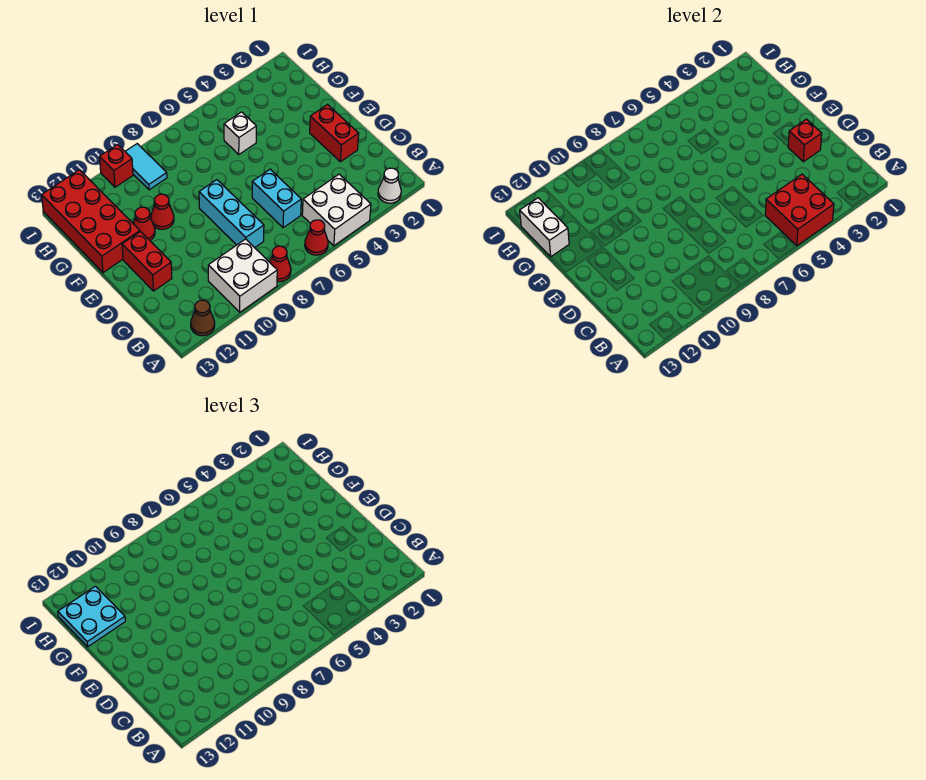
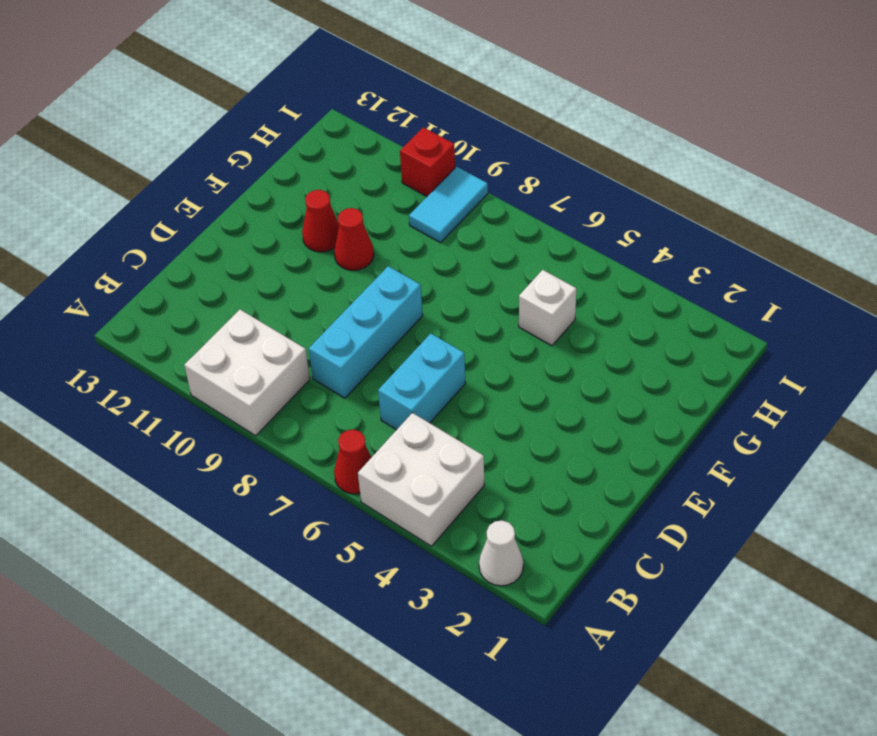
none -> red cone A8 level 1
none -> brown cone A12 level 1
none -> red brick D2:E2 level 1

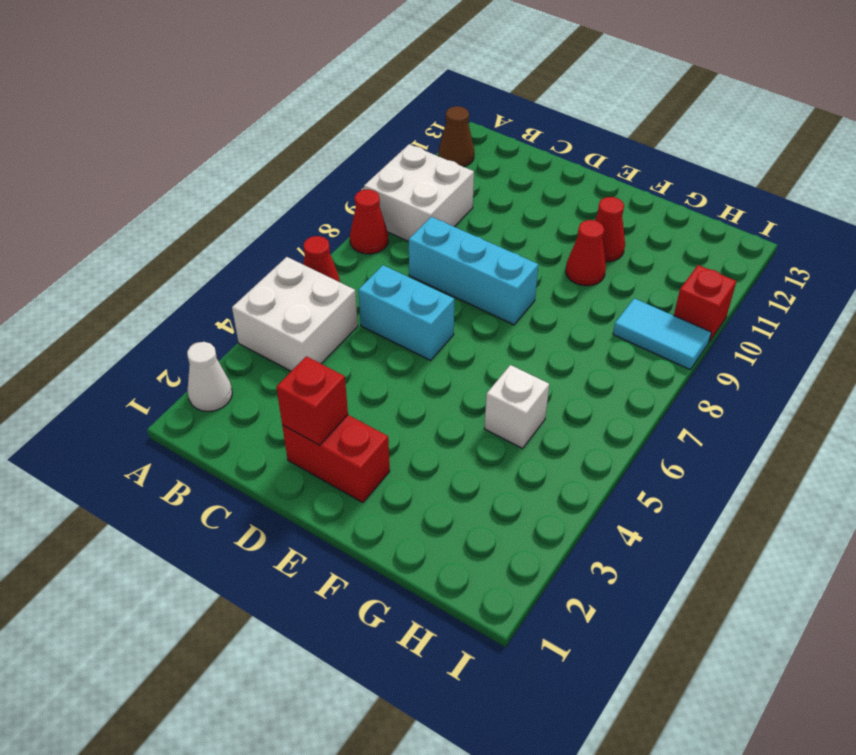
none -> red brick D12:E12 level 1
none -> red brick F12:I13 level 1
none -> red brick A4:B5 level 2

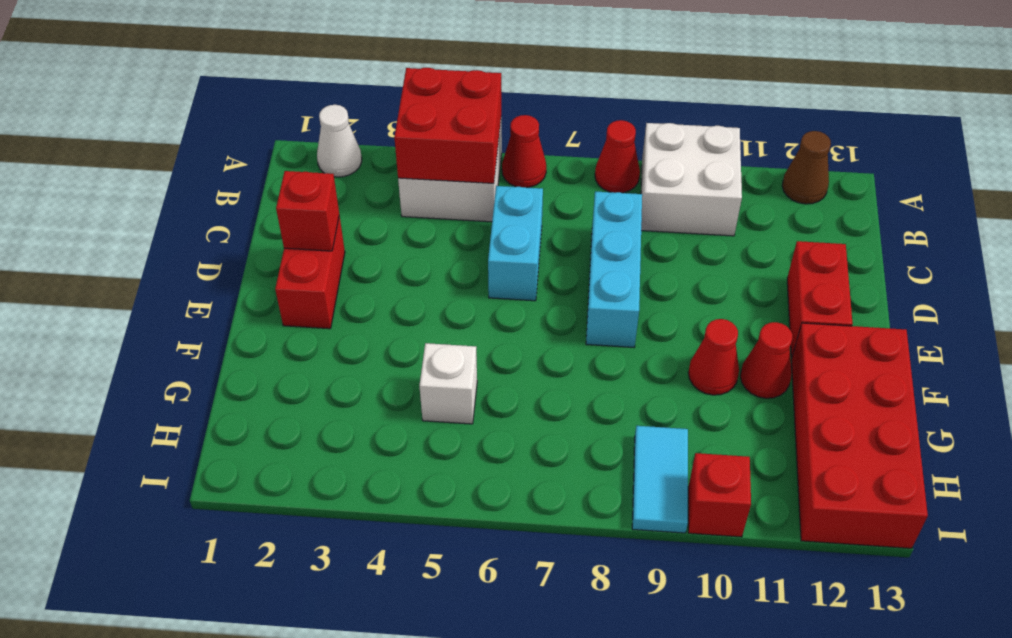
none -> white brick G13:H13 level 2
none -> cyan plate G12:H13 level 3

